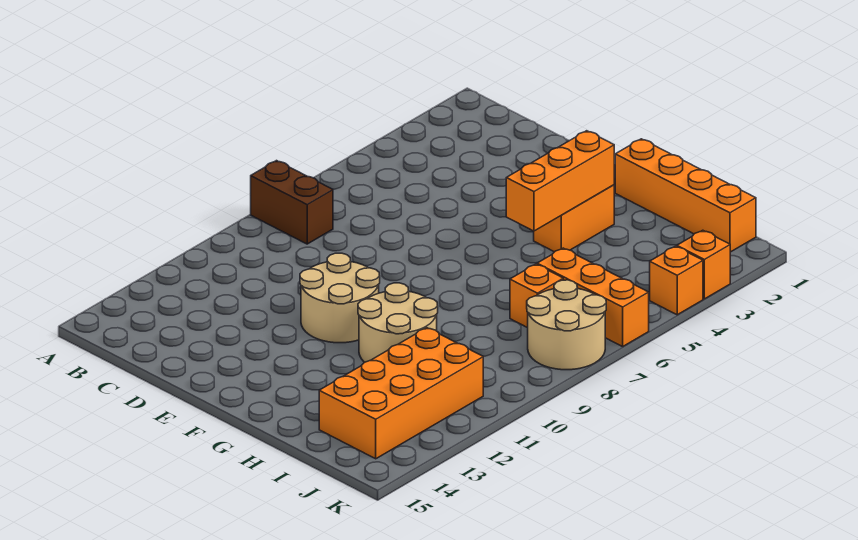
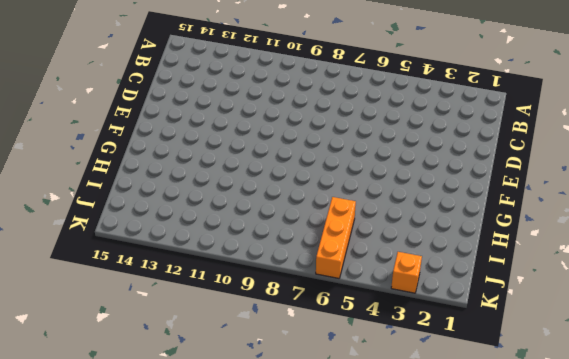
none -> brown brick A8:B8 level 1
none -> tan round brick E10:F11 level 1
none -> orange brick G1:J1 level 1

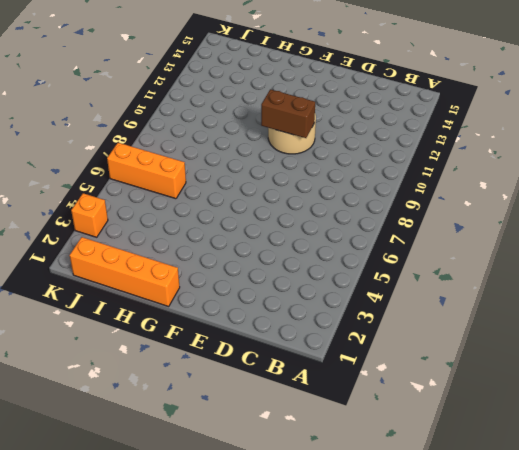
brown brick E10:F10 level 2 -> brown brick A8:B8 level 1
none -> orange brick G3:G4 level 1
none -> tan round brick G10:H11 level 1
none -> orange brick I7 level 1

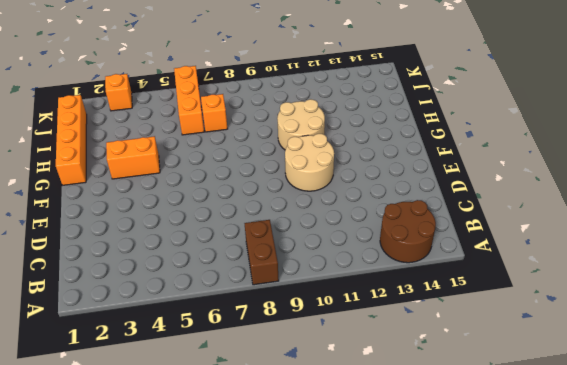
brown round brick A13:B14 level 1 -> none
none -> orange brick I11:J14 level 1
none -> tan round brick J7:K8 level 1
none -> orange brick K4 level 1

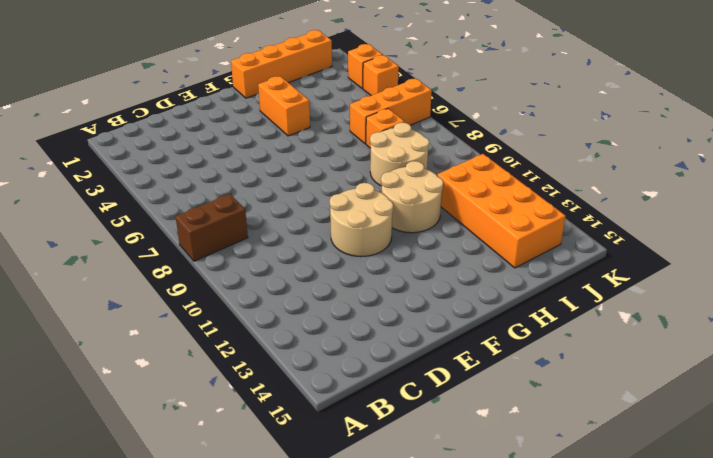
tan round brick H8:I9 level 1 -> tan round brick J7:K8 level 1
none -> orange brick G3:G5 level 2

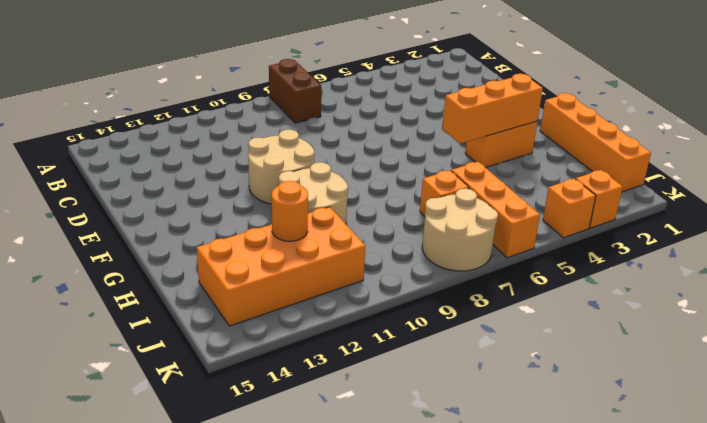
orange round brick I12 level 2 -> none

